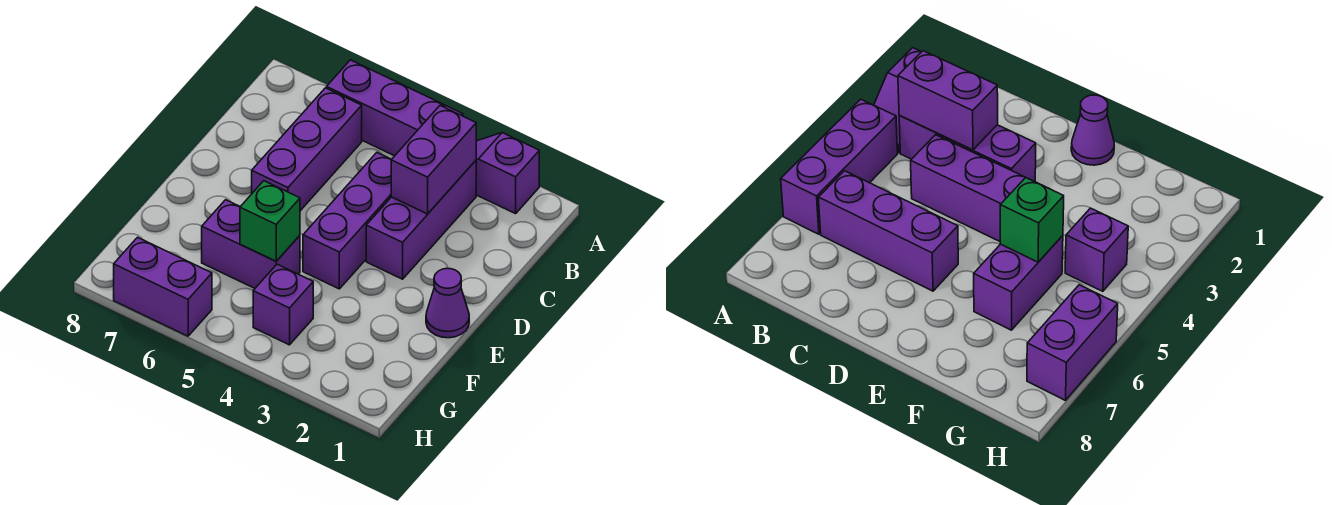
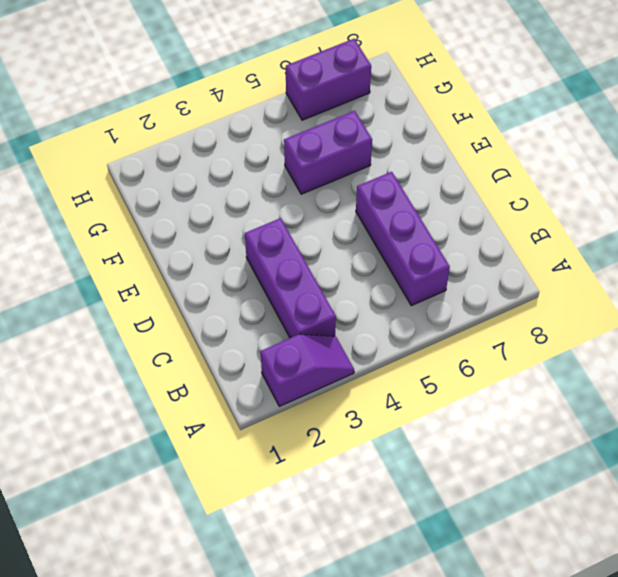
none -> purple brick A4:A6 level 1
none -> purple brick C4:E4 level 1

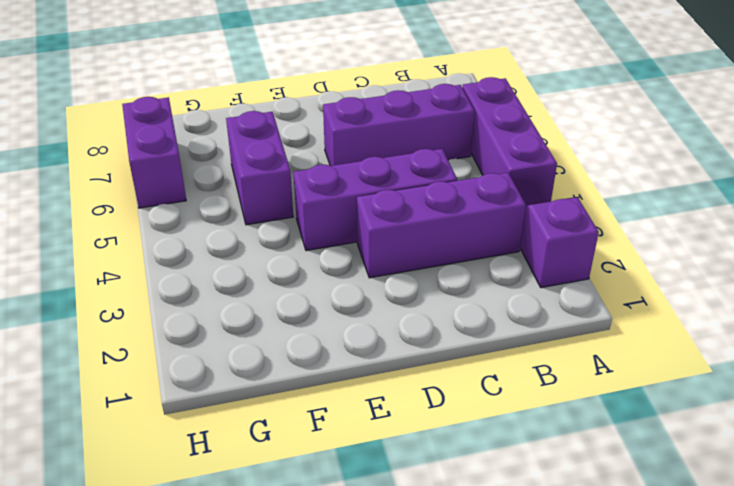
none -> purple cone E1 level 1
none -> purple brick G4 level 1

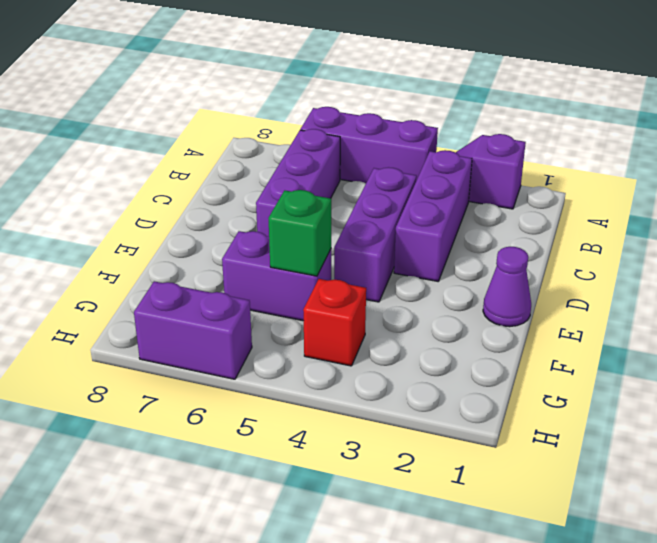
red brick G4 level 1 -> purple brick G4 level 1
none -> purple brick B3:C3 level 2

